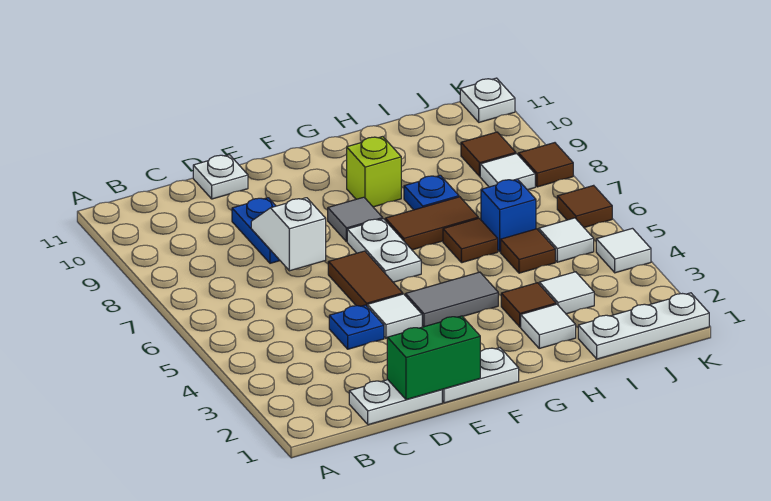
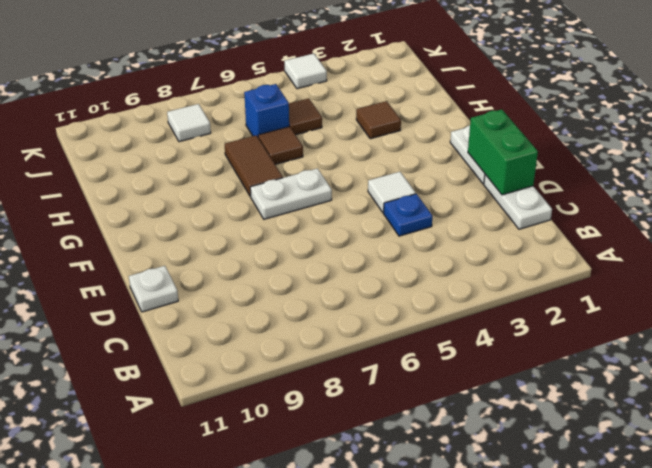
none -> blue plate D8:D9 level 1
none -> brown tile E5:E6 level 1
none -> grey tile F4:G4 level 1

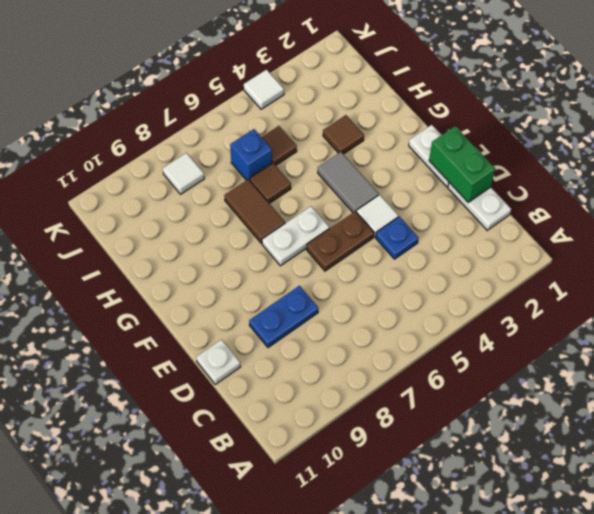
brown plate E5:E6 level 1 -> brown tile E5:E6 level 1
none -> grey tile F8 level 1
none -> lime brick G9 level 1
none -> white tile H2 level 1

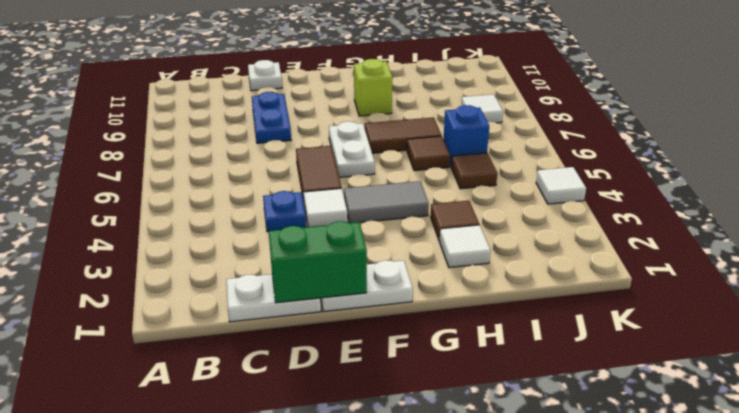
none -> grey tile F8 level 1
none -> blue plate H8 level 1
none -> white plate I1:K1 level 1

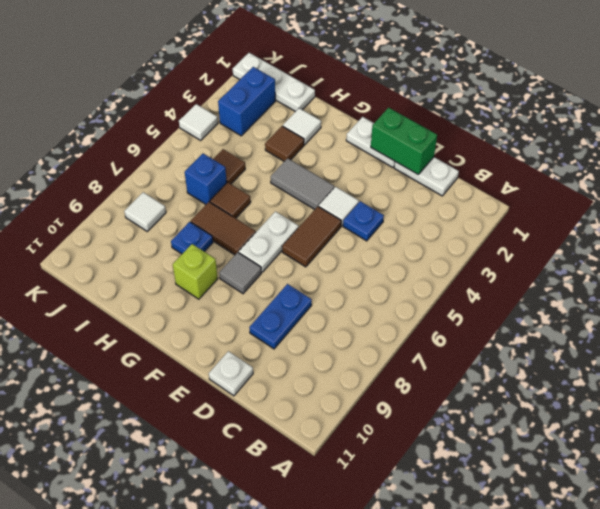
blue brick J2:J3 level 1 -> none
none -> white tile I3 level 1
none -> white tile J5 level 1
none -> brown tile J9 level 1

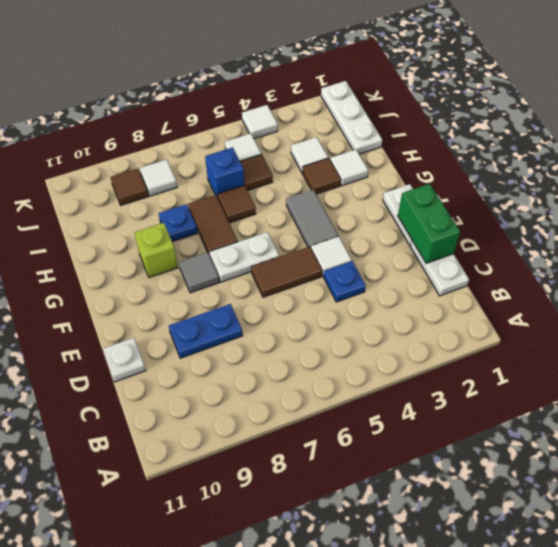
none -> brown tile K6 level 1
none -> brown tile K8 level 1
none -> white plate K11 level 1

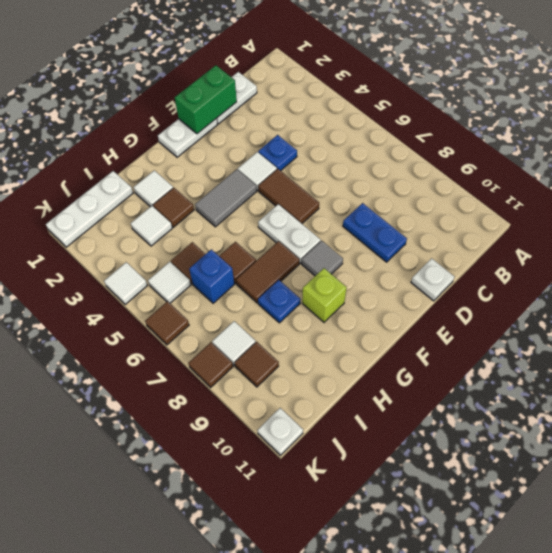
none -> white slope D7:D8 level 2 top 7

